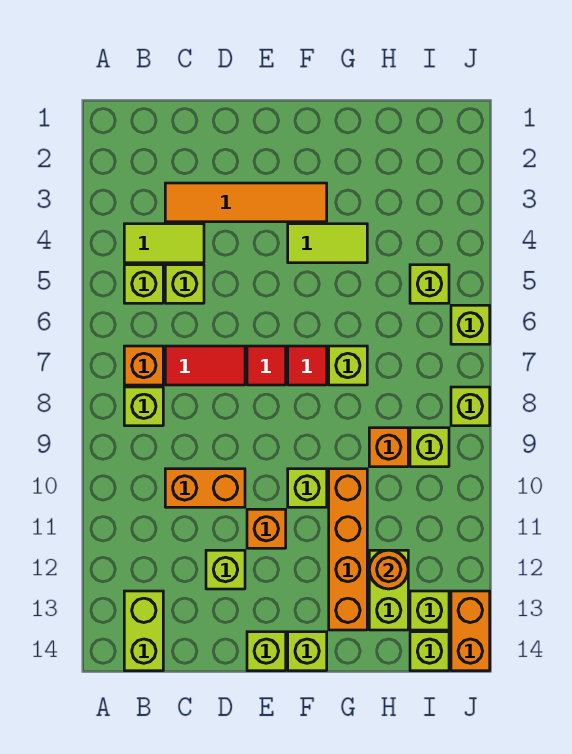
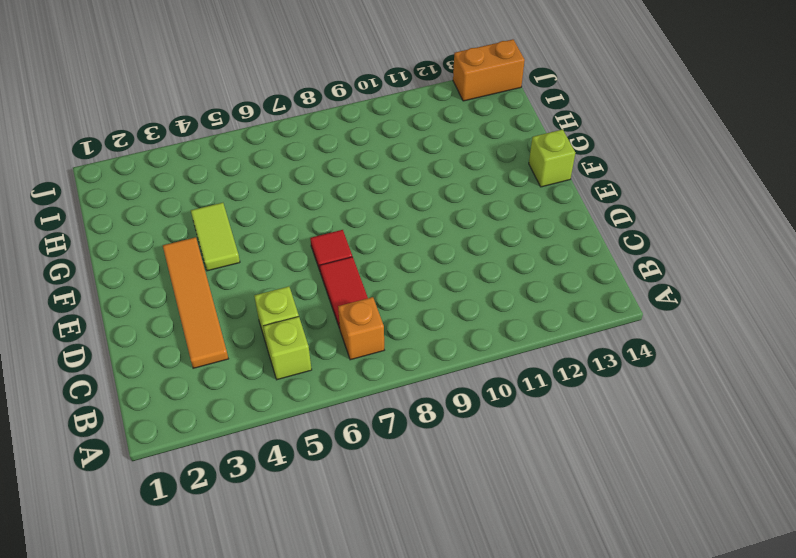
none -> lime tile B4:C4 level 1
none -> lime brick B8 level 1
none -> lime brick B13:B14 level 1

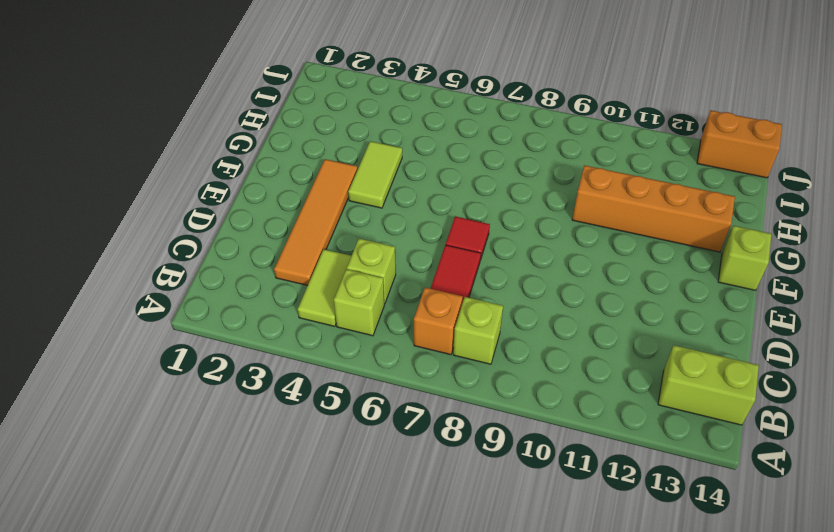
none -> orange brick C10:D10 level 1
none -> lime brick D12 level 1
none -> orange brick E11 level 1

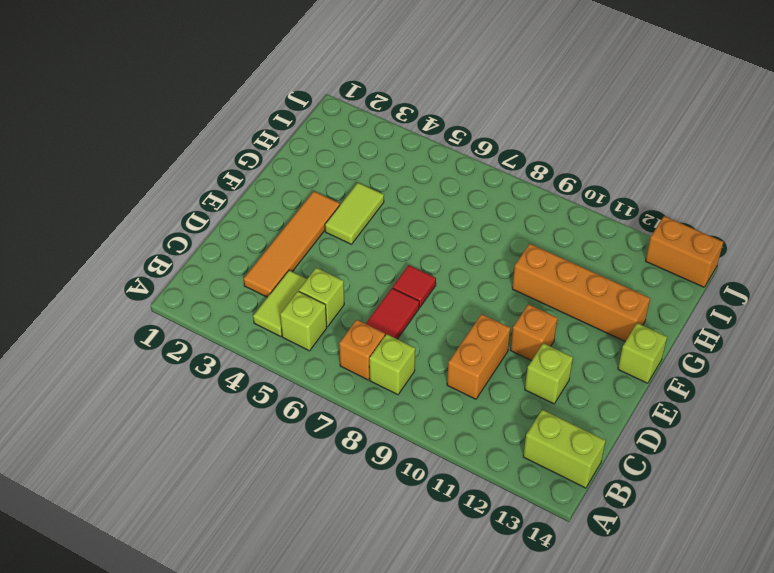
none -> lime brick E14 level 1
none -> red tile F7 level 1
none -> lime brick F10 level 1

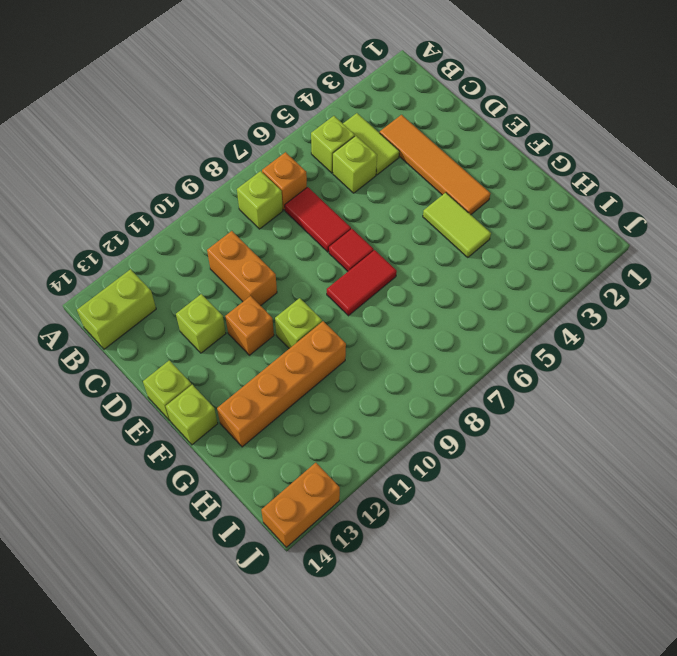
red tile F7:F8 level 1 -> red tile F7 level 1
none -> lime brick G7 level 1
none -> orange brick H9 level 1
none -> lime brick H12:H13 level 1

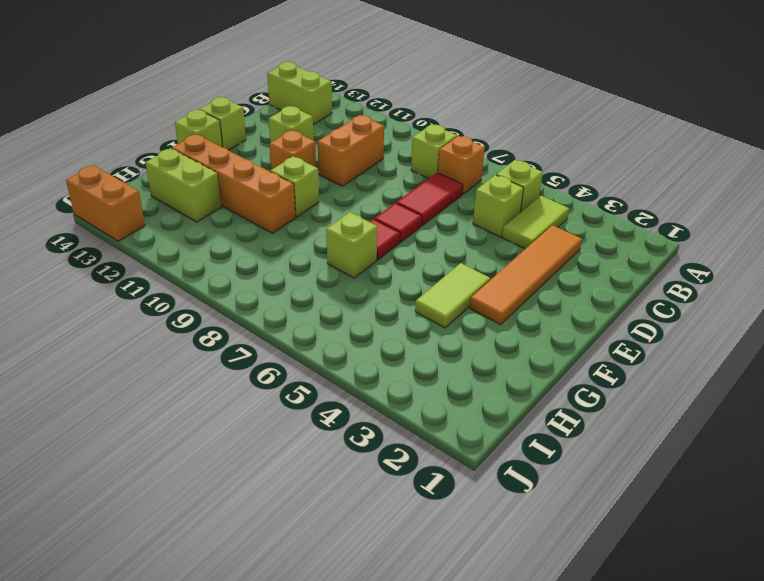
none -> orange brick H9 level 1
none -> lime brick I5 level 1
none -> lime brick I9 level 1

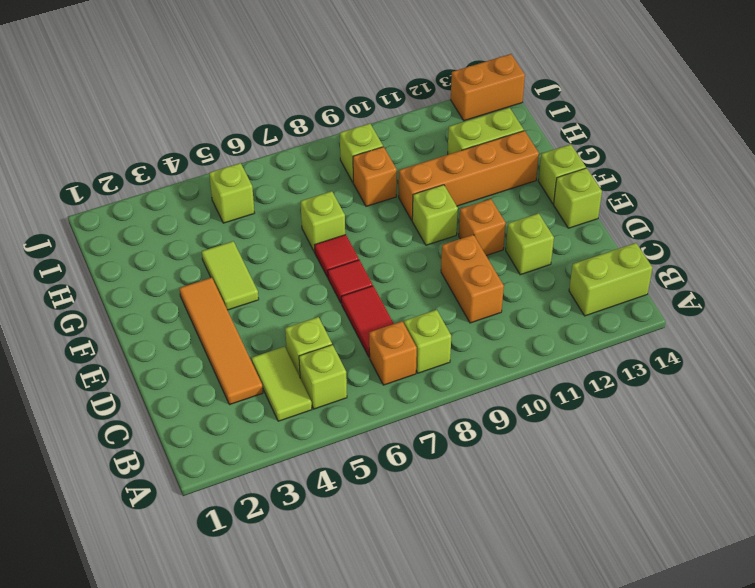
none -> lime brick I13 level 1
none -> lime brick I14 level 1
none -> lime brick J6 level 1

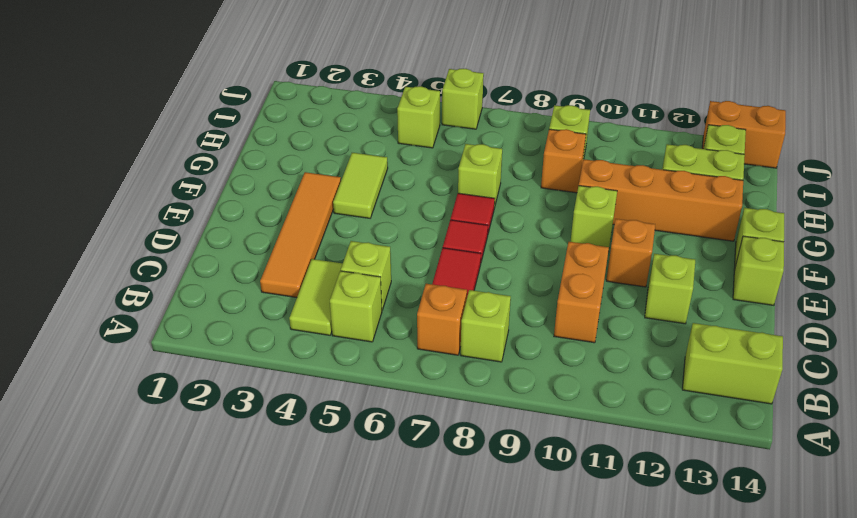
none -> lime brick I14 level 1
none -> lime brick J8 level 1
none -> orange round brick H12 level 2

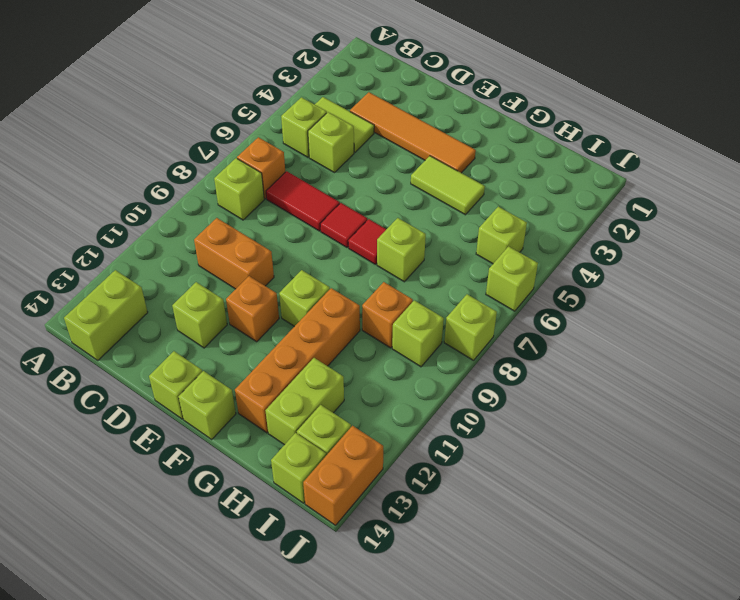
none -> orange round brick H12 level 2

